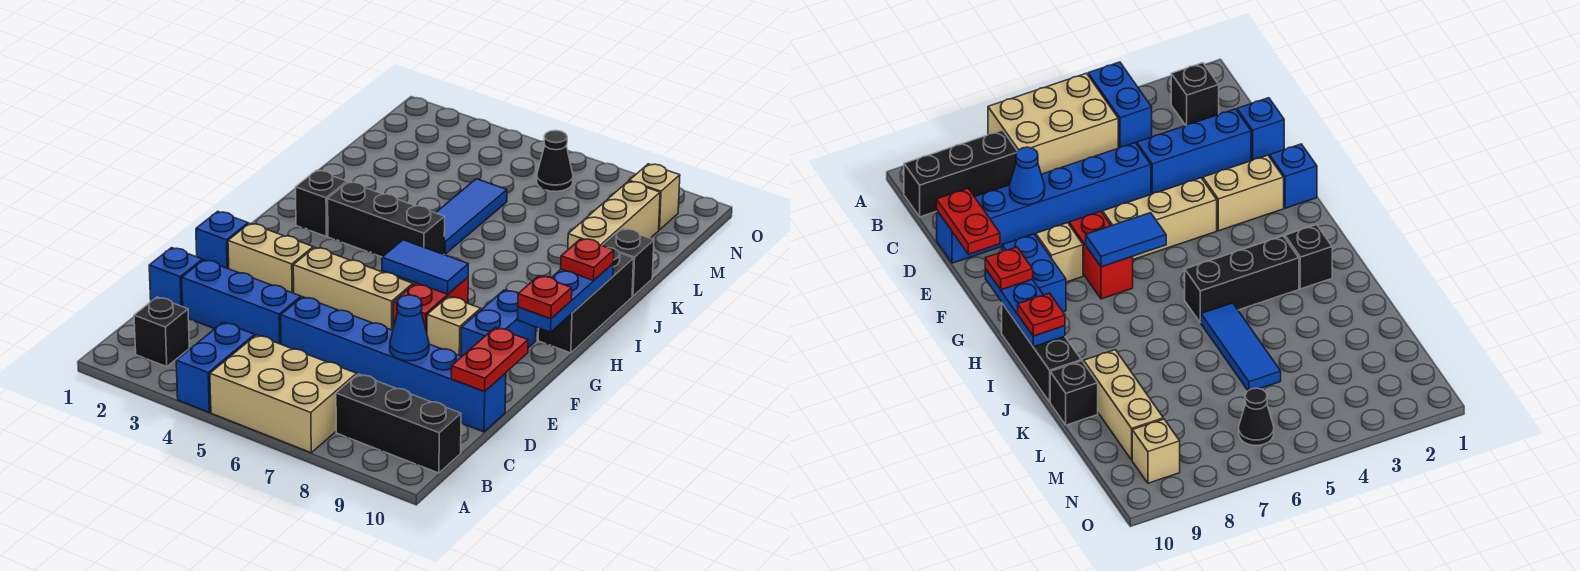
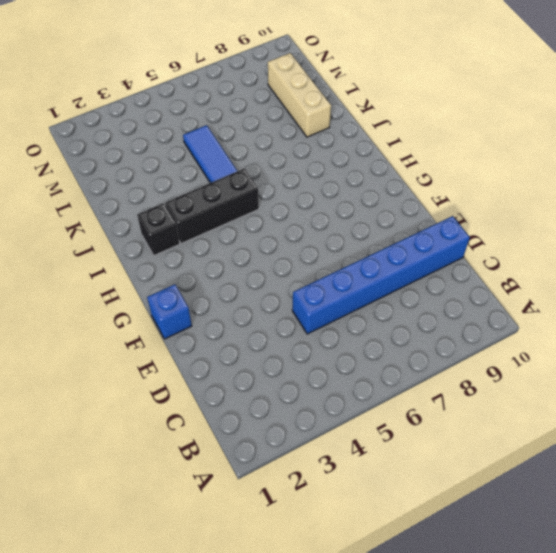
none -> blue brick A4:B4 level 1
none -> tan brick A5:B7 level 1
none -> black brick B2 level 1

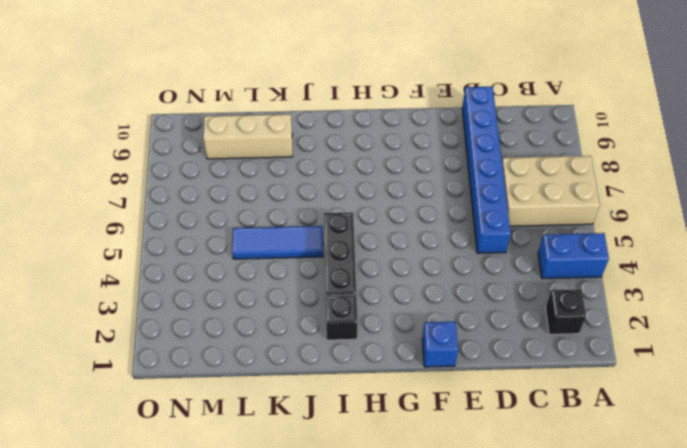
tan brick A6:C7 level 1 -> tan brick A5:B7 level 1
none -> black brick B8:B10 level 1
none -> blue brick D1 level 1
none -> blue brick D2:D4 level 1

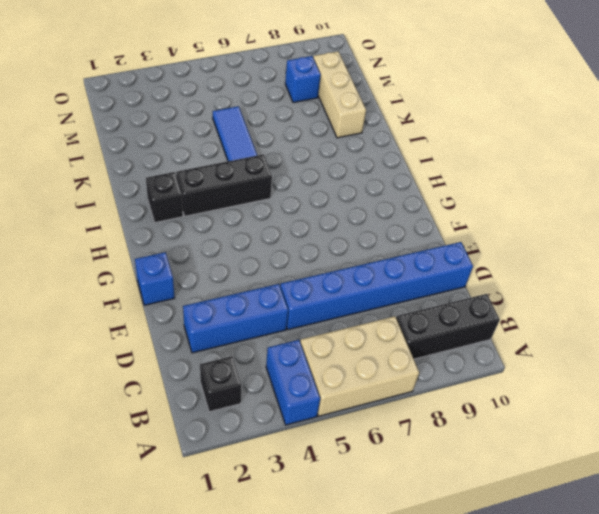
blue brick M8 level 1 -> blue brick D1 level 1
none -> tan brick F2:F3 level 1
none -> tan brick F4:F6 level 1
none -> red brick F7:G7 level 1

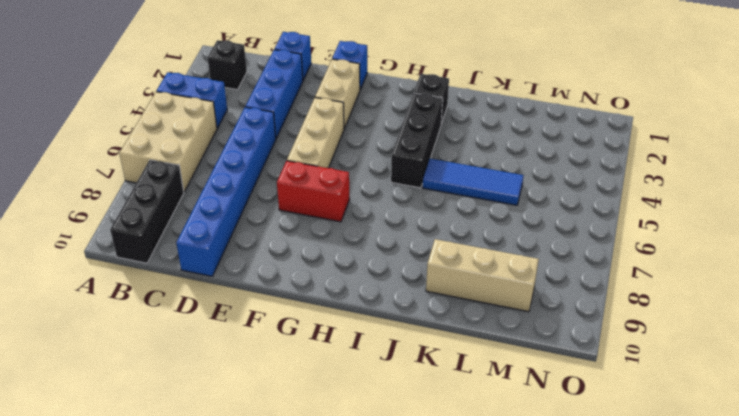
none -> tan brick F8 level 1
none -> blue brick F9:G9 level 1
none -> black brick H10:J10 level 1

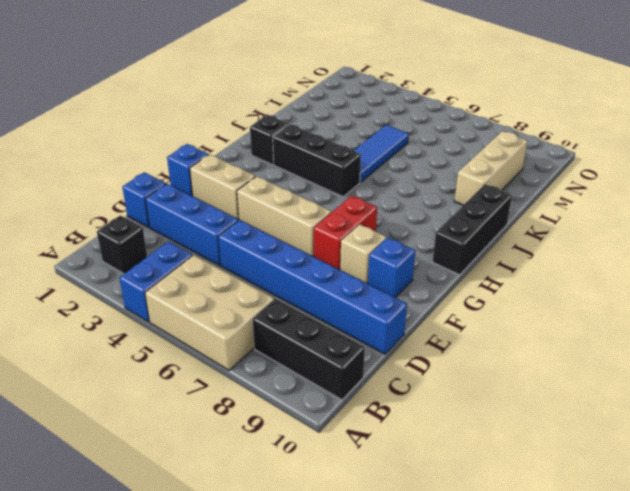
blue brick F9 level 1 -> blue brick F9:G9 level 1
none -> black brick K10 level 1
none -> black cone N6 level 1
none -> tan brick N9 level 1

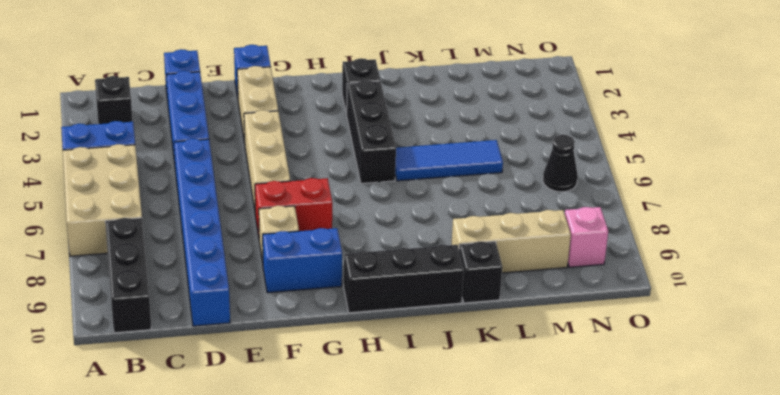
pink brick N9 level 1 -> tan brick N9 level 1
none -> blue cone D8 level 2
none -> red plate D10:E10 level 2
none -> blue tile G6:G7 level 2

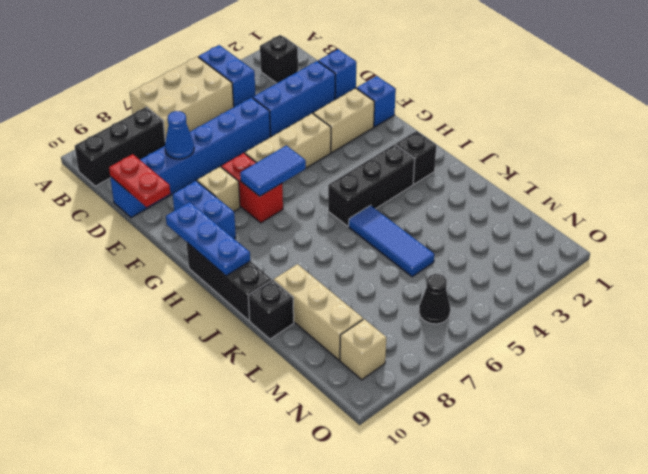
none -> red plate G10 level 3
none -> red plate I10 level 3

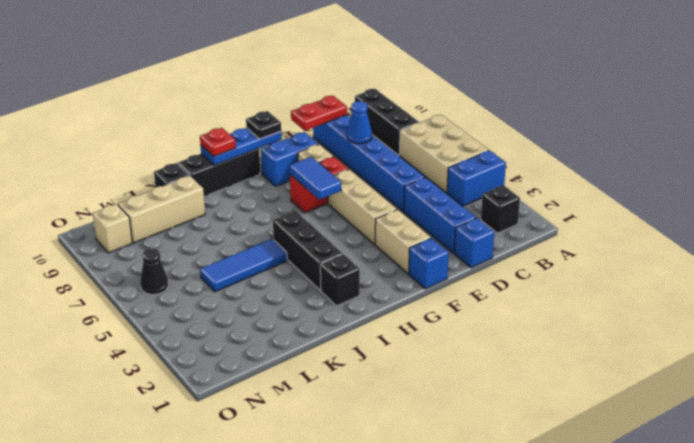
black plate G10 level 3 -> red plate G10 level 3

